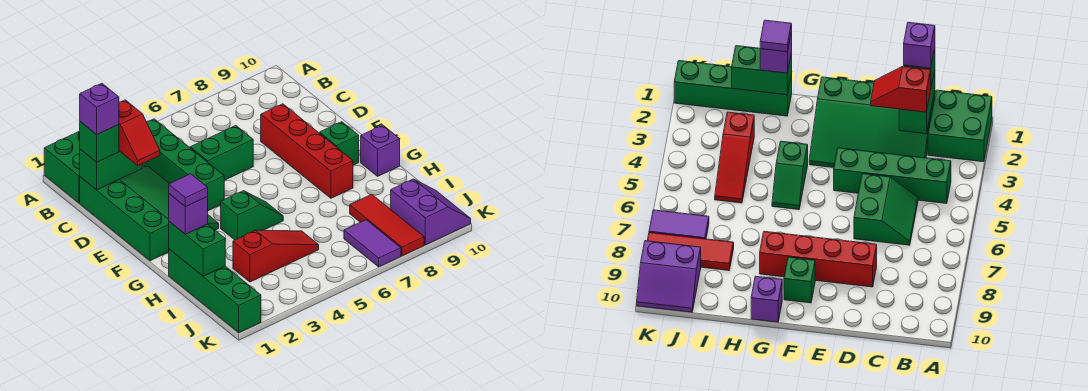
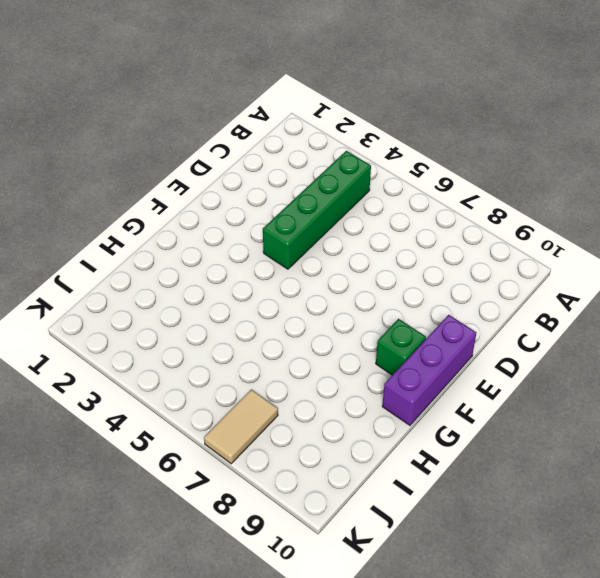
purple brick E10:G10 level 1 -> purple brick G10 level 1
tan tile J7:K7 level 1 -> purple tile J7:K7 level 1
none -> green brick A1:B2 level 1
none -> green slope C1:F3 level 1 top 1
none -> green slope C5:D6 level 1 top D

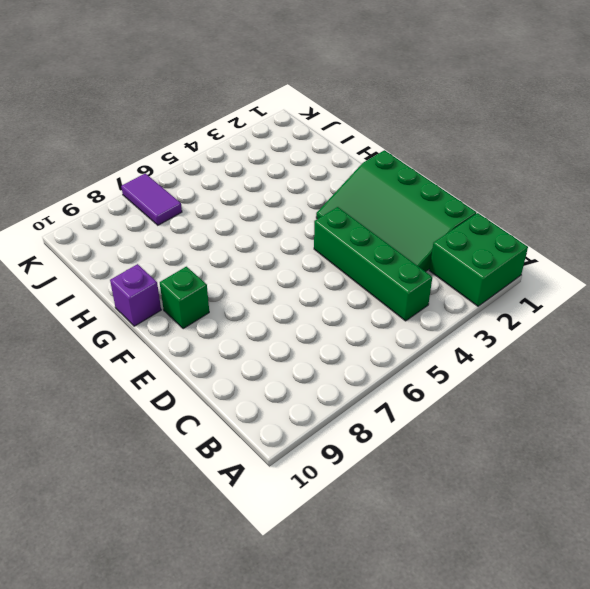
none -> green slope C5:D6 level 1 top D
none -> red brick D8:G8 level 1
none -> green slope G4:G5 level 1 top 4

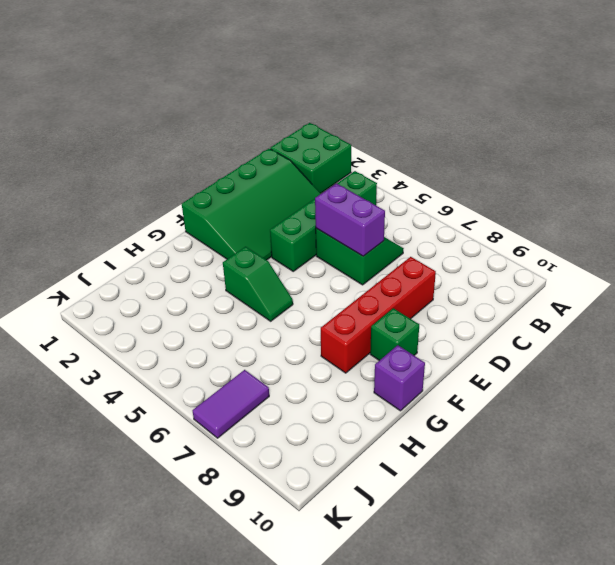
purple brick D5:D6 level 2 -> none
none -> green brick H1:K1 level 1
none -> red slope I3:I5 level 1 top 3
none -> red tile I8:K8 level 1

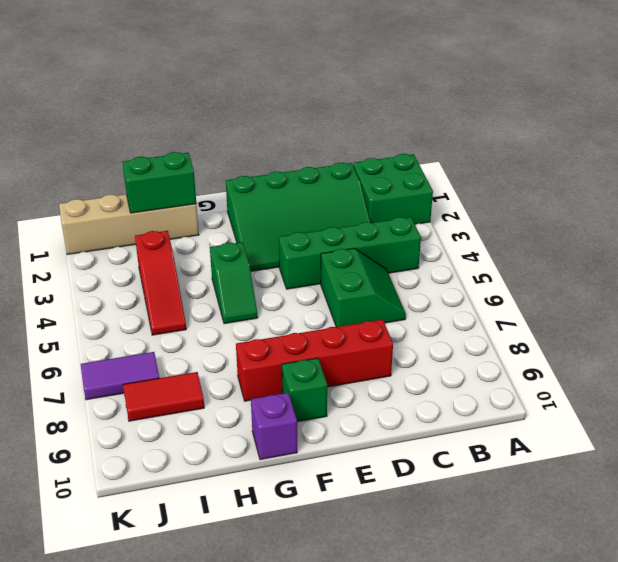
tan brick H1:K1 level 1 -> green brick H1:K1 level 1
red tile I8:J8 level 1 -> red tile I8:K8 level 1
none -> purple slope J9:K10 level 1 top 9
none -> green brick C1:C2 level 2
none -> green brick C1 level 3

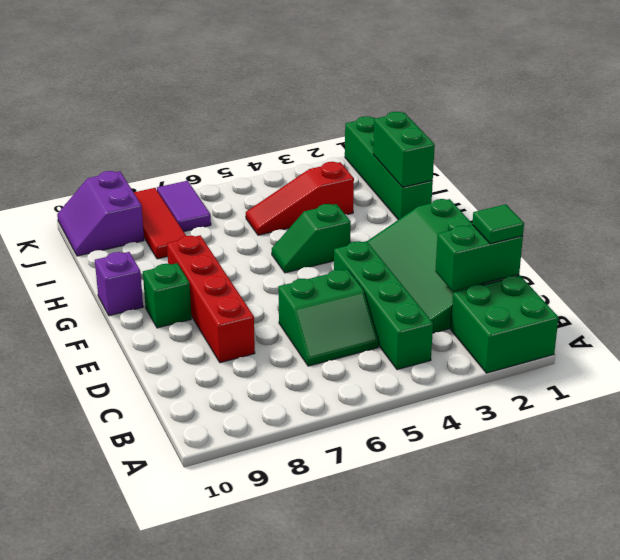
green tile C1 level 3 -> green brick C1 level 3
none -> red slope C2:D2 level 3 top C
none -> purple brick H1 level 3
none -> purple brick C1 level 4

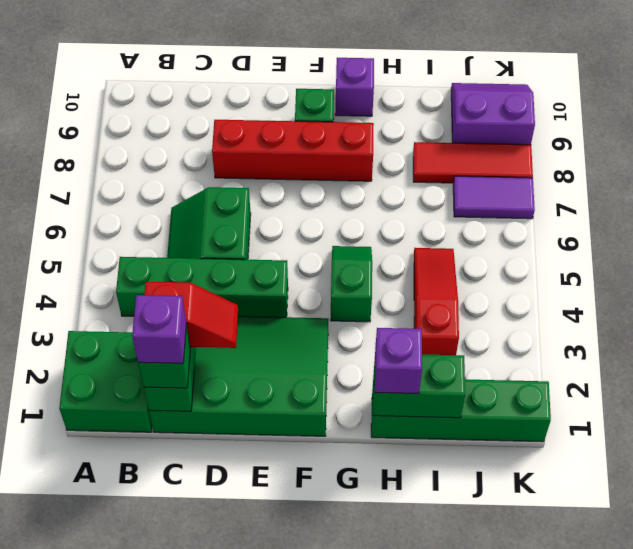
none -> purple tile H1 level 4

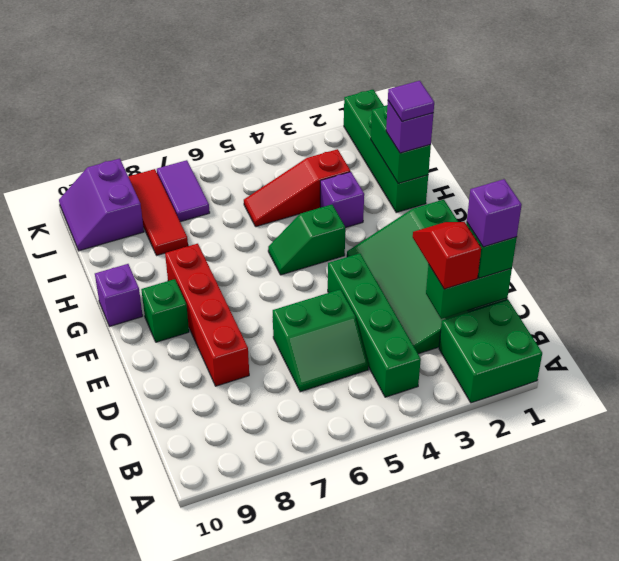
purple brick H3 level 1 -> none

